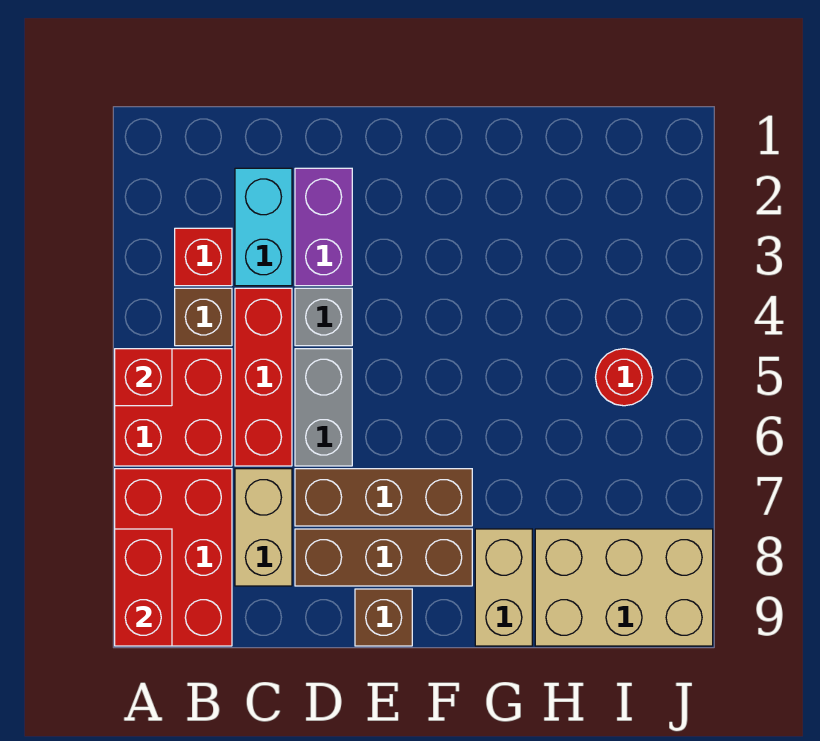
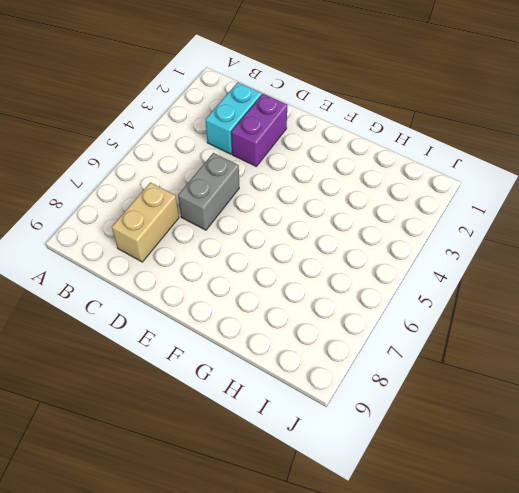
none -> red brick A5:B6 level 1
none -> red brick A7:B9 level 1
none -> red brick B3 level 1

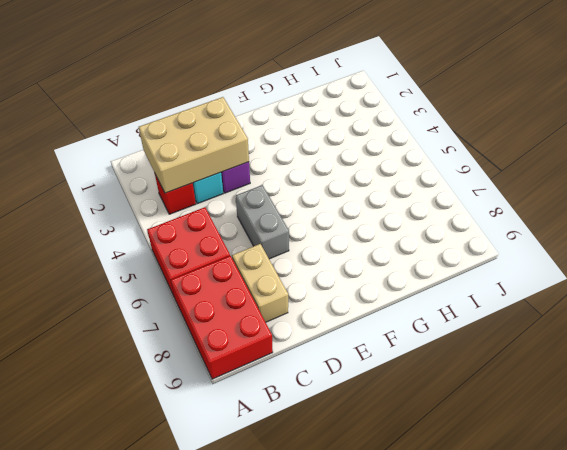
tan brick B2:D3 level 2 -> tan brick H8:J9 level 1
none -> brown brick B4 level 1
none -> red brick C4:C6 level 1
none -> grey brick D4 level 1

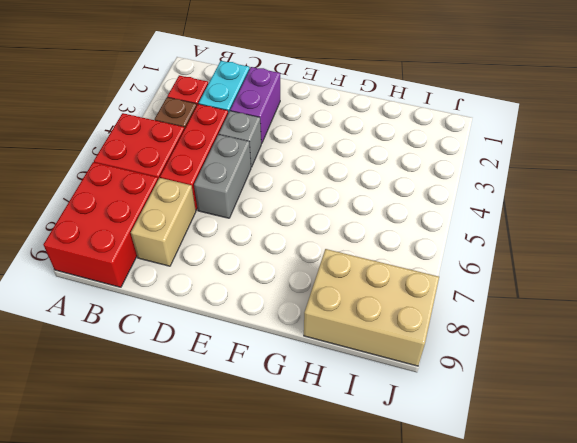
none -> brown brick D7:F7 level 1
none -> brown brick D8:F8 level 1
none -> brown brick E9 level 1

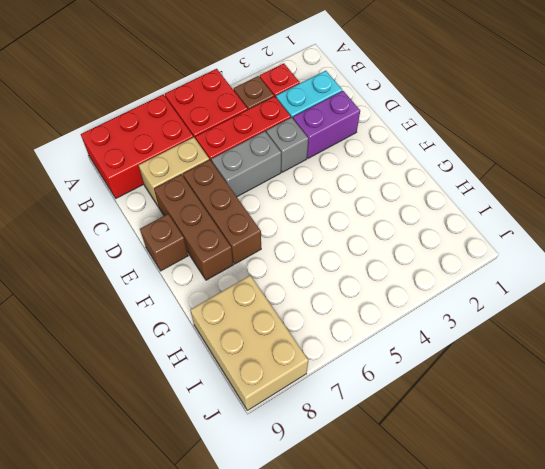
none -> tan brick G8:G9 level 1
none -> red round brick I5 level 1
none -> red brick A5 level 2

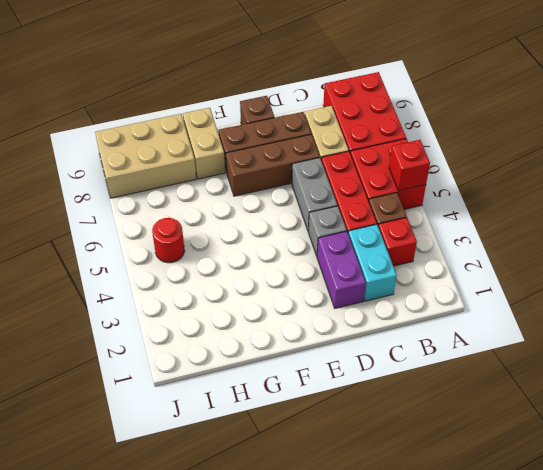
none -> red brick A8:A9 level 2

